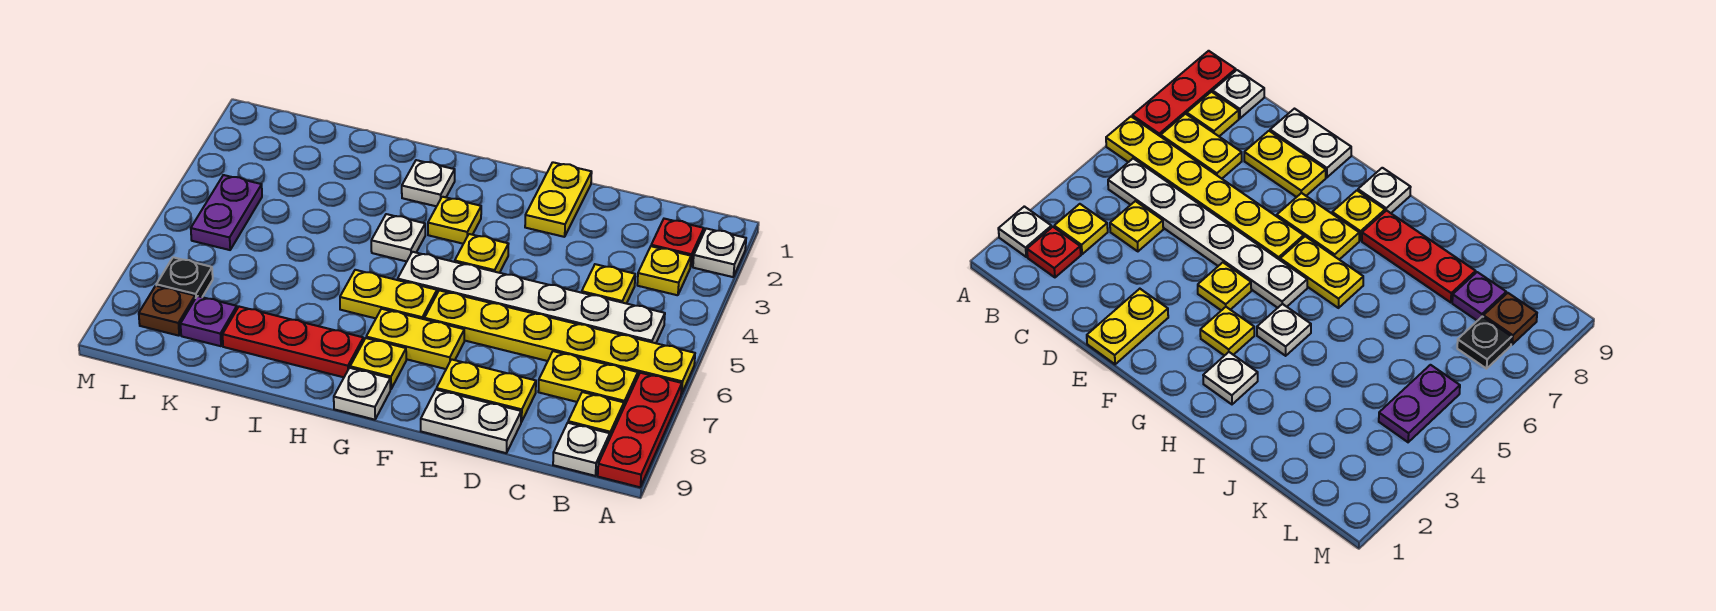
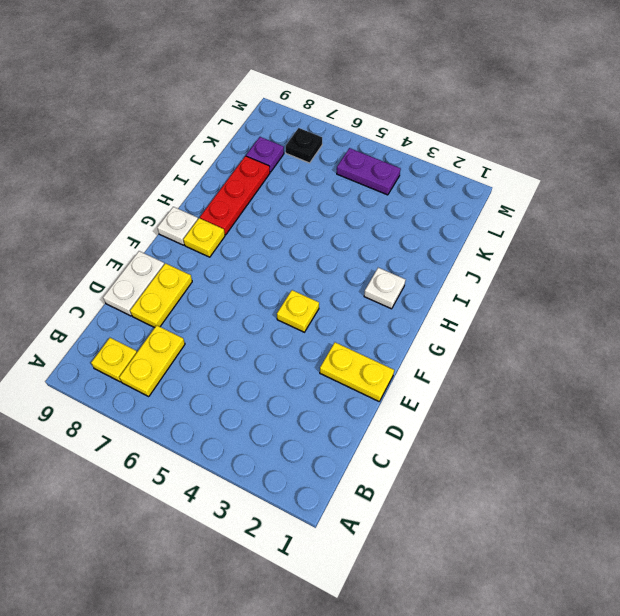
none -> white plate A2 level 1
none -> yellow plate A6:F6 level 1
none -> red plate A7:A9 level 1

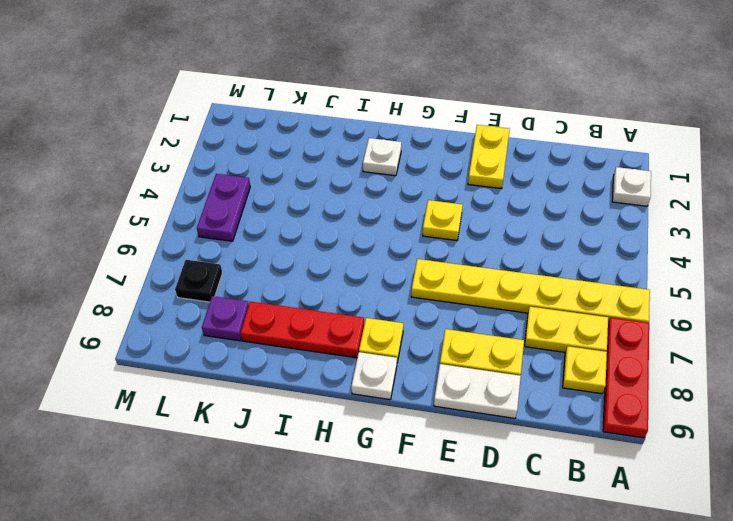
none -> red plate B2 level 1
none -> yellow plate B3 level 1
none -> white plate B5:G5 level 1

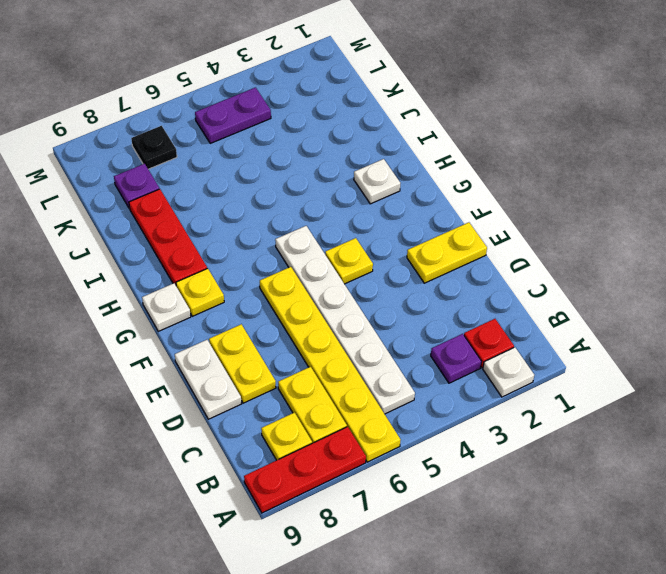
purple plate B3 level 1 -> yellow plate B3 level 1
none -> white plate B9 level 1
none -> yellow plate C4 level 1
none -> yellow plate F7:G7 level 1

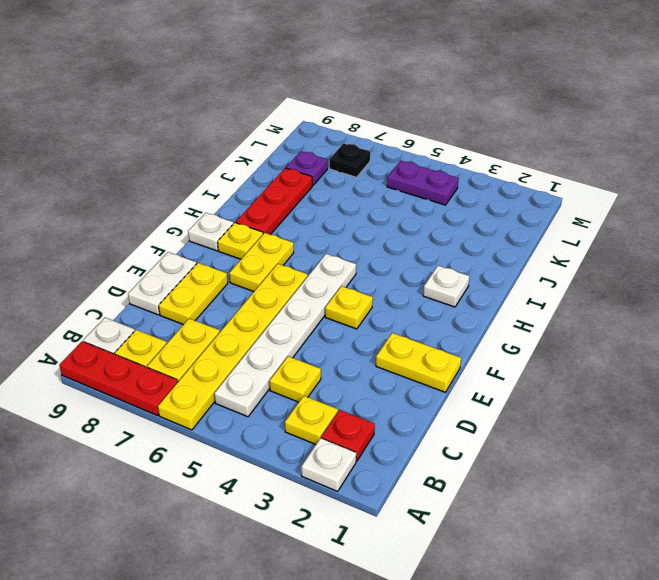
none -> yellow plate G3 level 1
none -> yellow plate G6:H6 level 1
none -> white plate H4 level 1

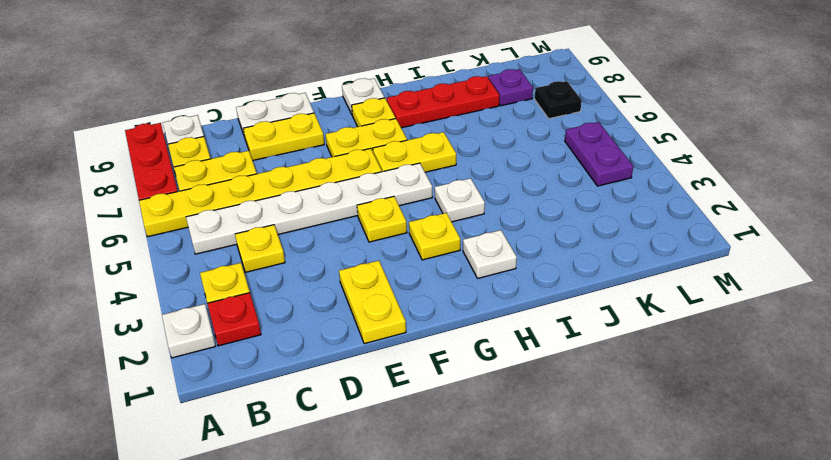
none -> brown plate L8 level 1

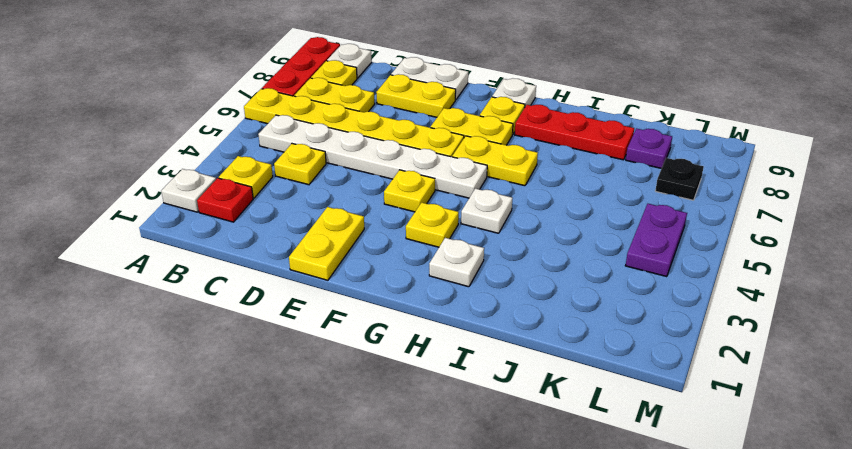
none -> brown plate L8 level 1

